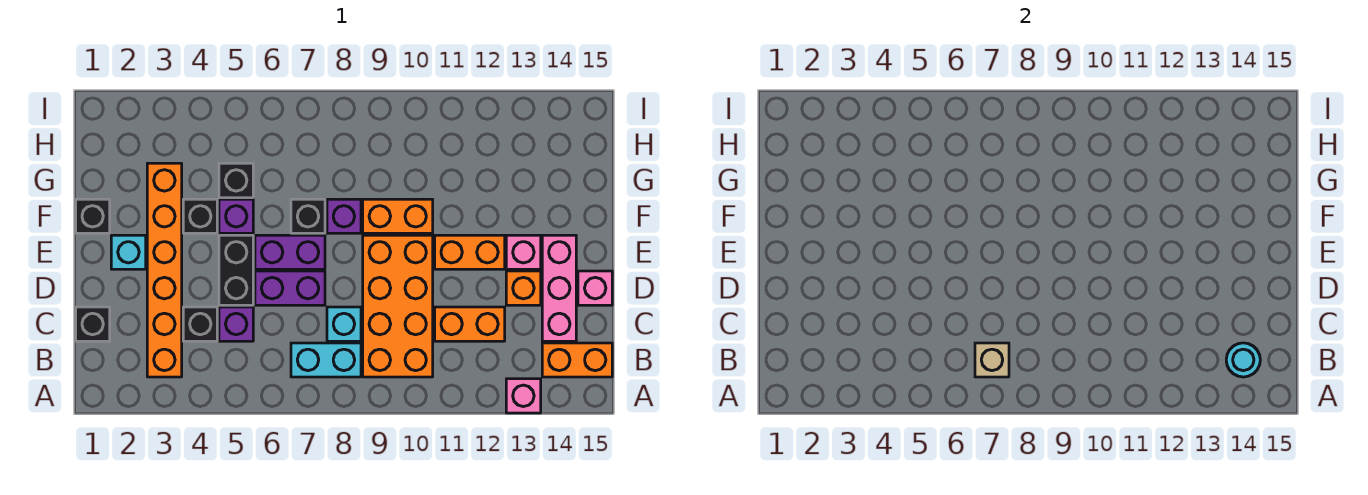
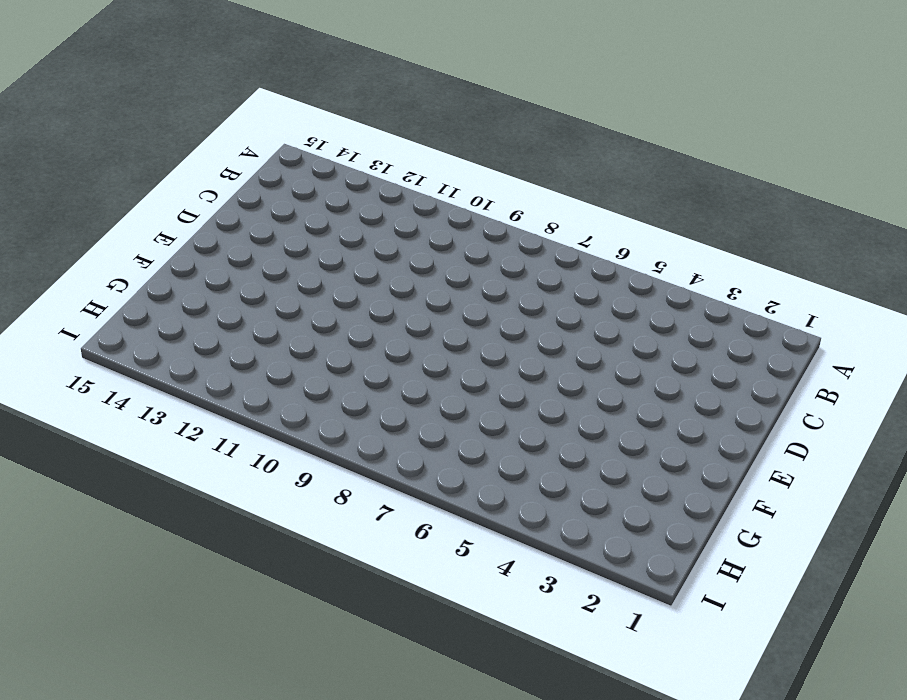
none -> pink brick A13 level 1
none -> orange brick B3:G3 level 1
none -> cyan brick B7:B8 level 1

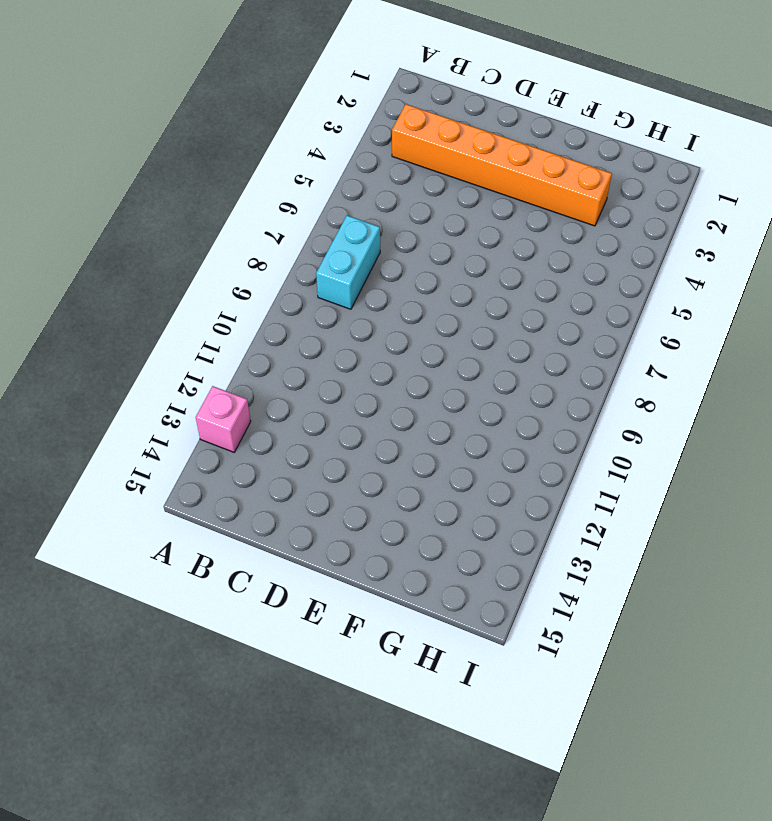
none -> orange brick B9:E10 level 1
none -> orange brick B14:B15 level 1
none -> black brick C1 level 1

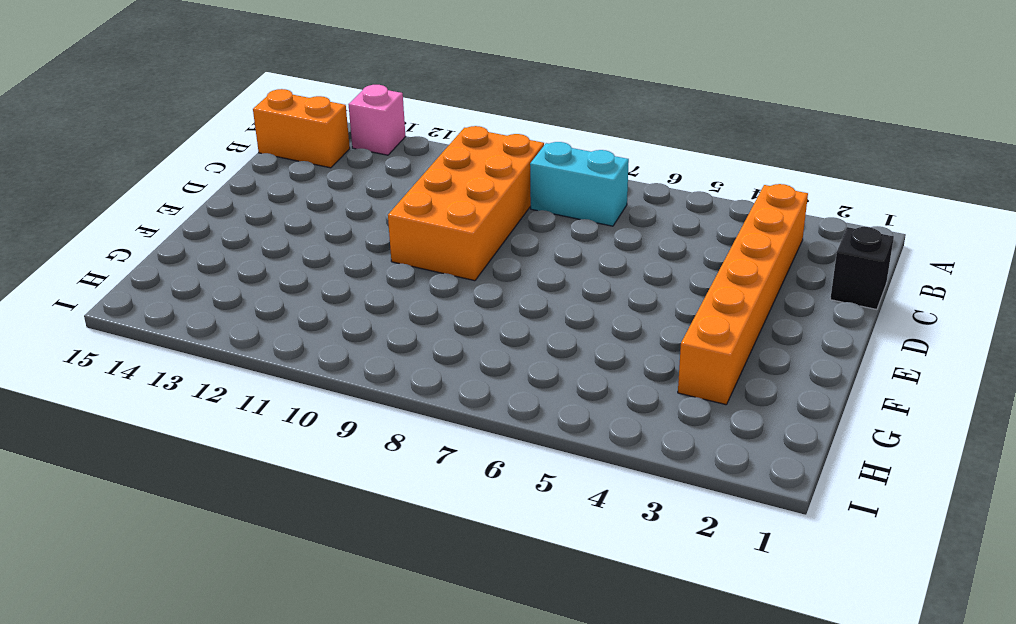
none -> black brick C4 level 1
none -> purple brick C5 level 1
none -> cyan brick C8 level 1

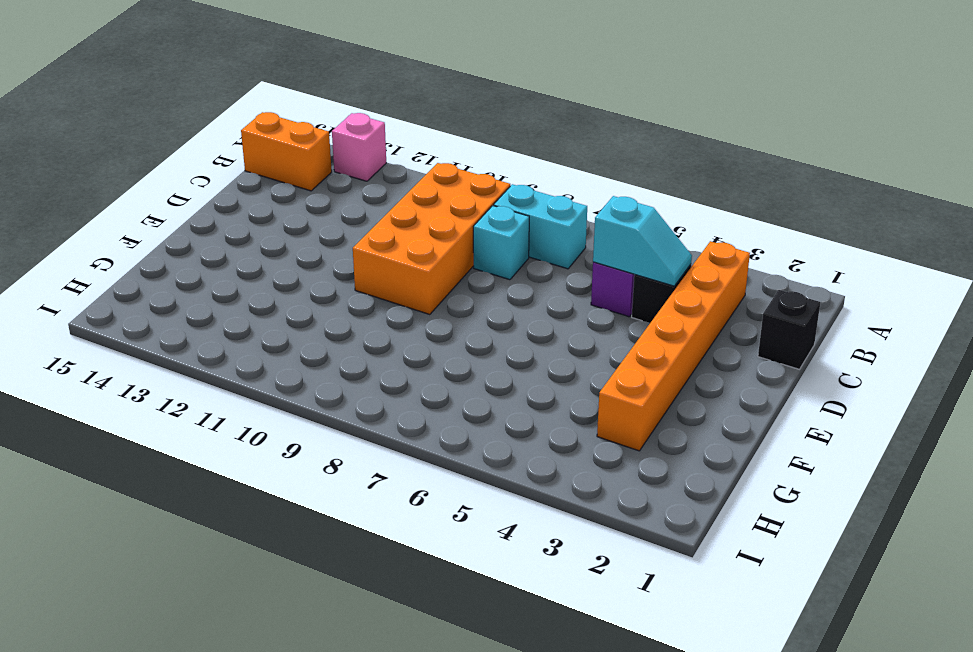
cyan slope C4:C5 level 2 top 5 -> none
none -> orange brick C11:C12 level 1
none -> pink brick C14:E14 level 1
none -> black brick D5:E5 level 1

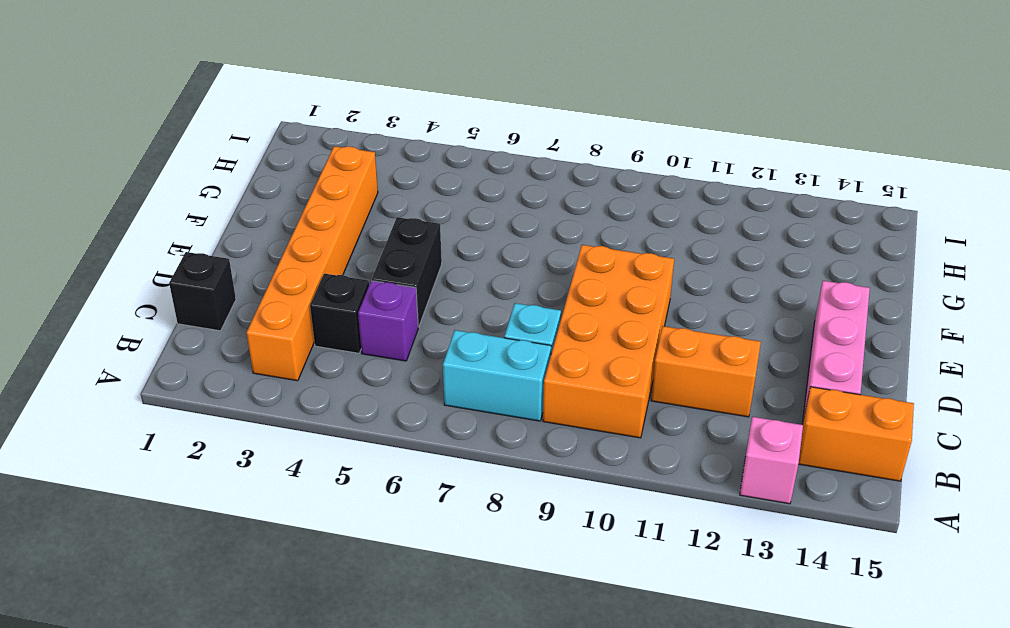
none -> purple brick D6:D7 level 1
none -> orange brick D13 level 1
none -> pink brick D15 level 1

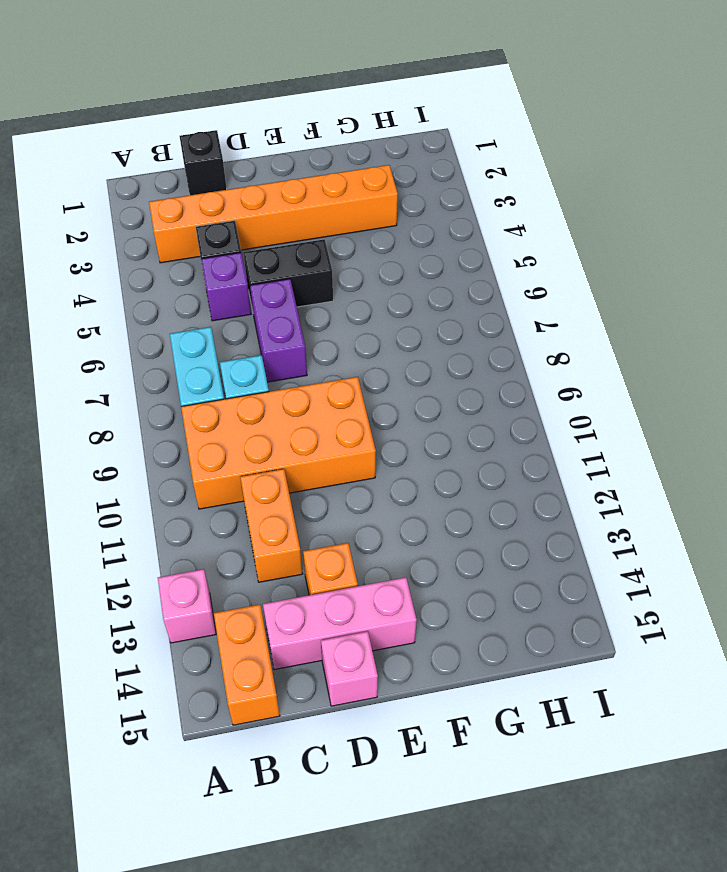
none -> cyan brick E2 level 1
none -> purple brick E6:E7 level 1
none -> orange brick E11:E12 level 1

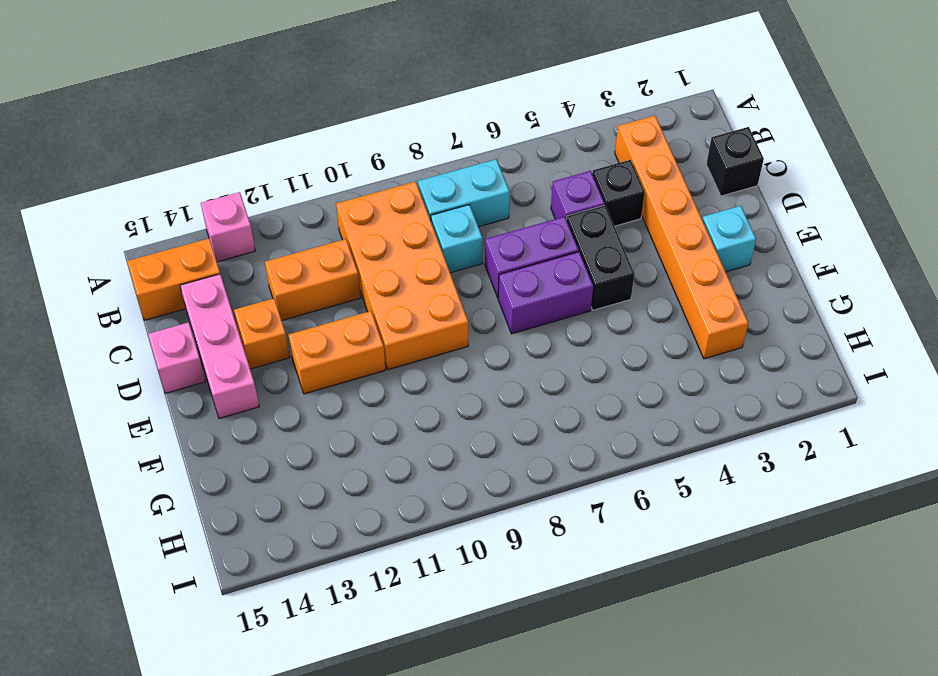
none -> pink brick E13 level 1
none -> black brick F1 level 1
none -> black brick F4 level 1

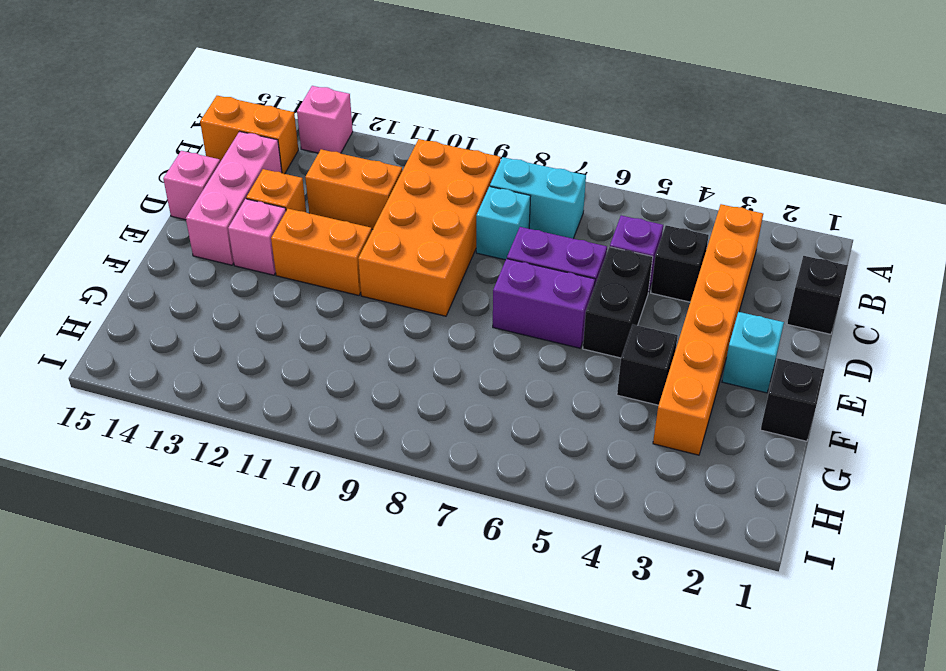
none -> purple brick F5 level 1
none -> black brick F7 level 1
none -> purple brick F8 level 1

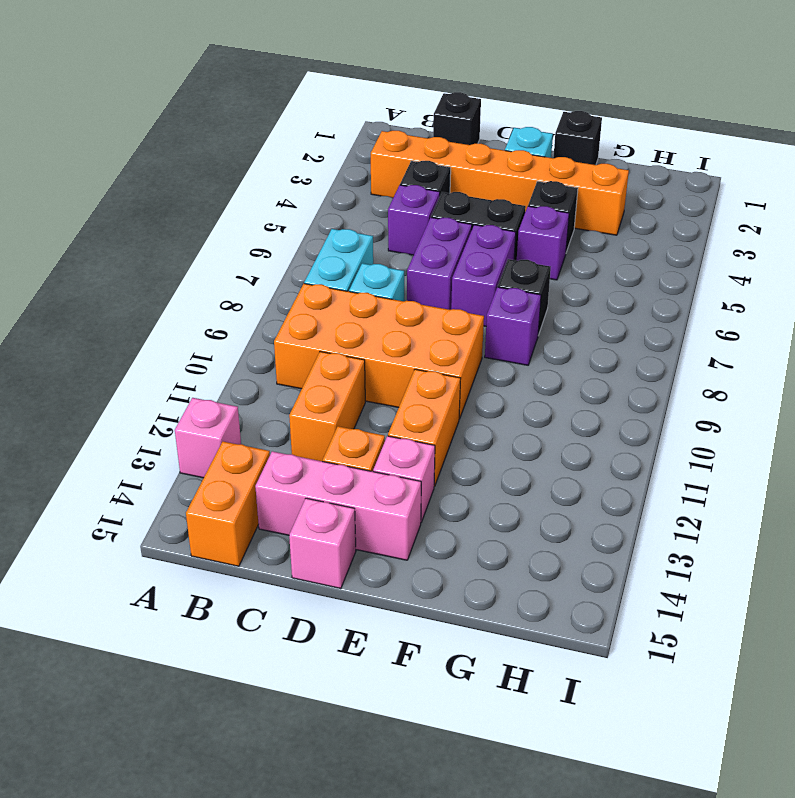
none -> orange brick F9:F10 level 1
none -> black brick G5 level 1
none -> tan brick B7 level 2

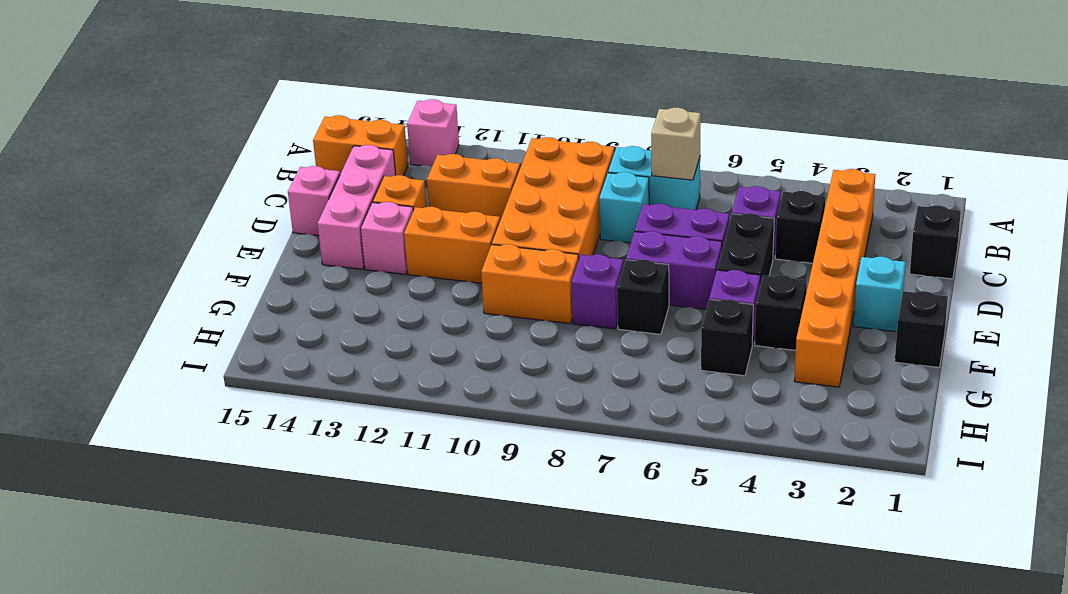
none -> cyan round brick B14 level 2

